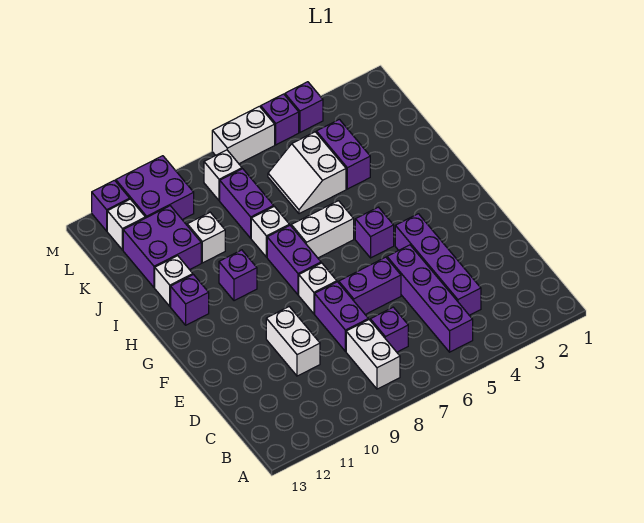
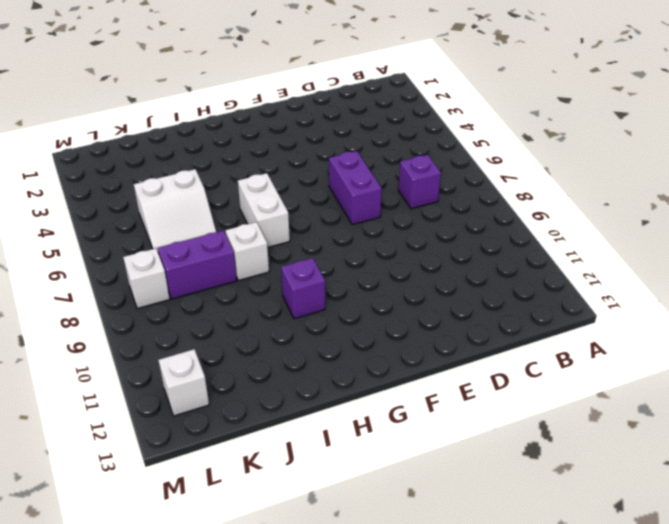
none -> purple brick B5:E5 level 1
none -> white brick B8:C8 level 1
none -> purple brick C4:F4 level 1

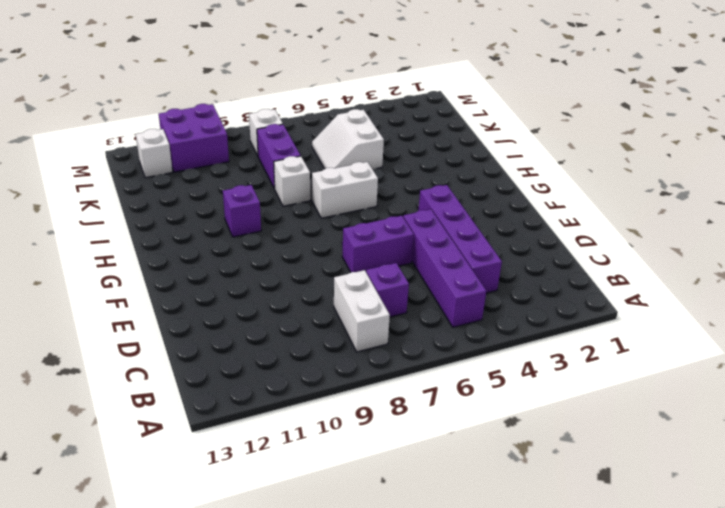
none -> purple brick D8:E8 level 1
none -> white brick D10:E10 level 1
none -> white brick F8 level 1

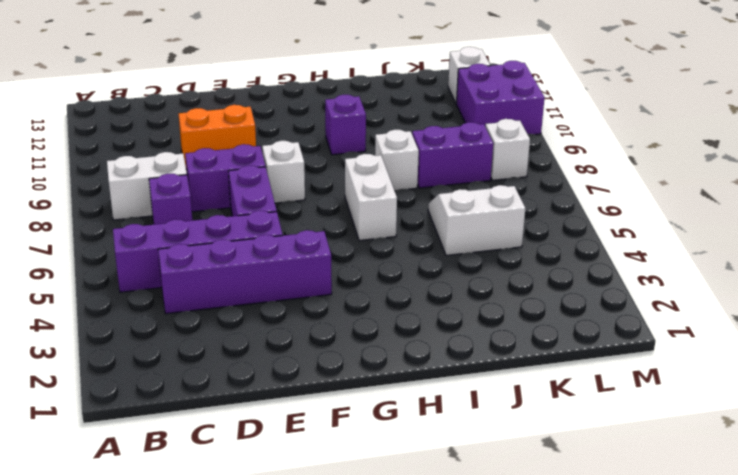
orange brick D10:E10 level 1 -> white brick D10:E10 level 1
none -> purple brick G5 level 1
none -> purple brick G8:H8 level 1
none -> purple brick H12 level 1

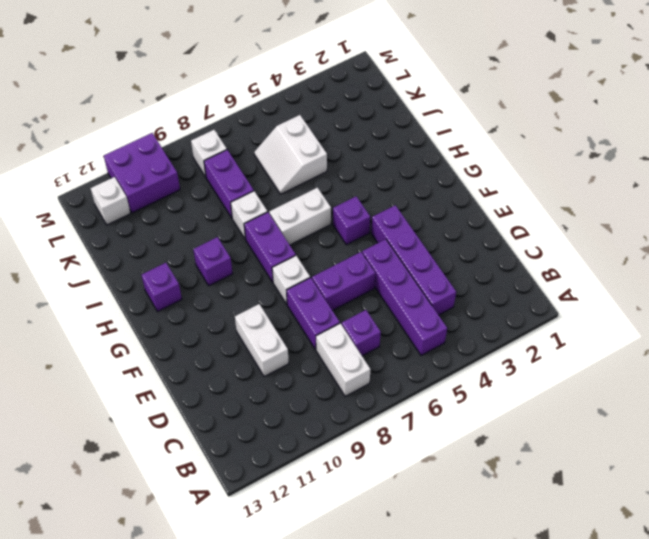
none -> white brick I12 level 1
none -> purple brick J4:K4 level 1
none -> white brick J10 level 1

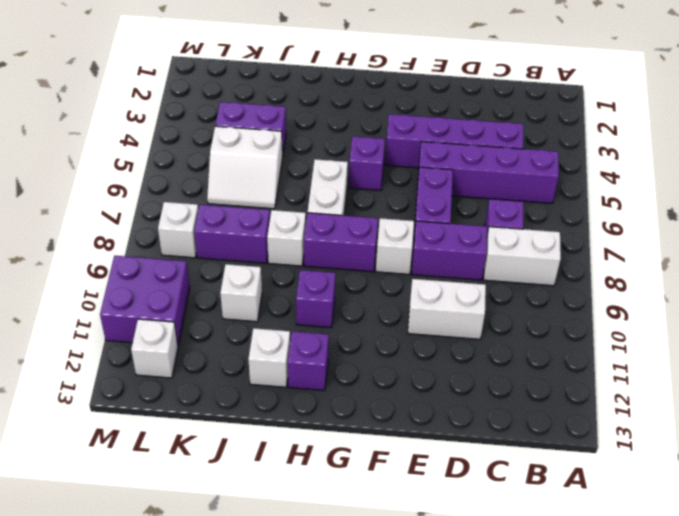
none -> purple brick J11:K12 level 1
none -> purple brick M4 level 1
none -> purple brick M5 level 1

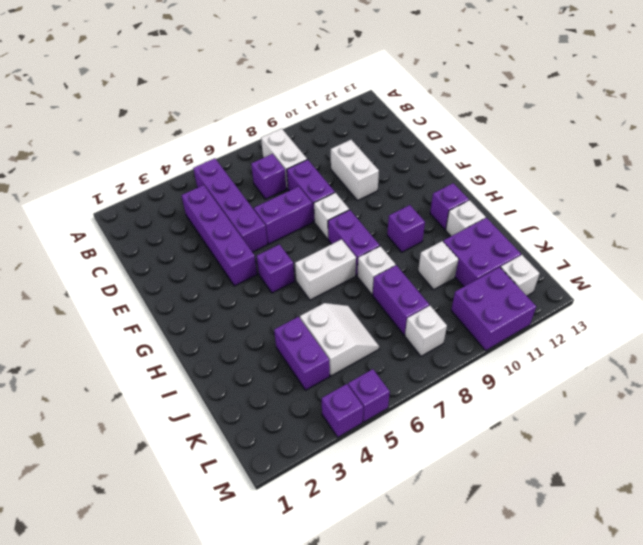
none -> white brick M6:M7 level 1
none -> purple brick M12 level 1

